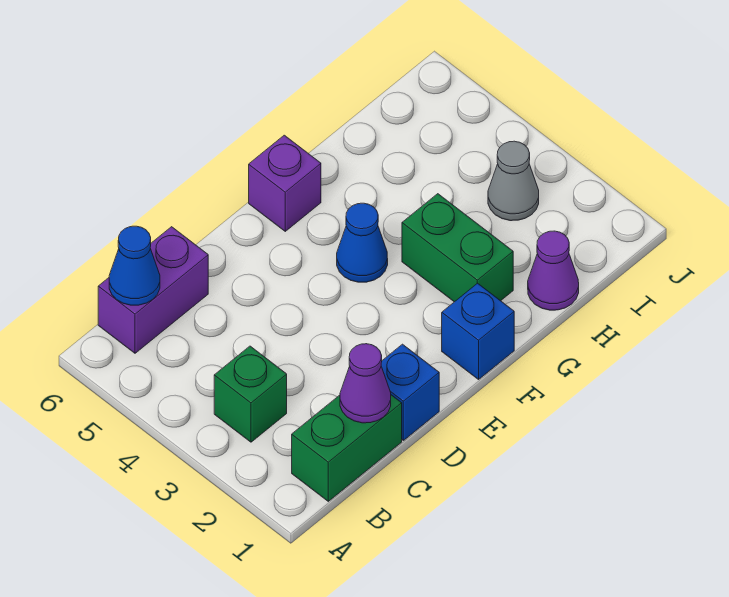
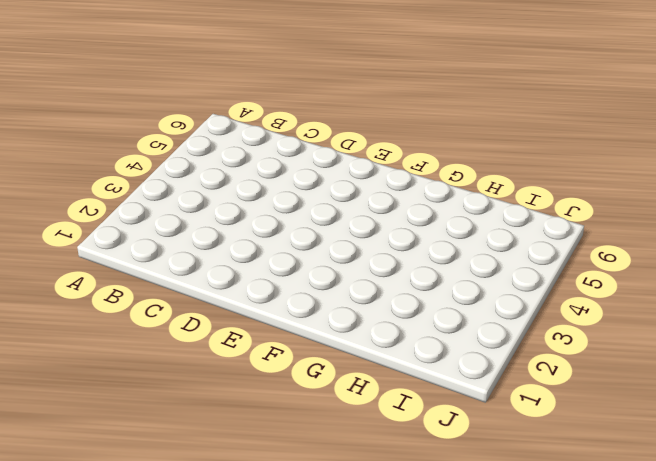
none -> green brick B1:C1 level 1
none -> green brick B3 level 1
none -> purple brick B6:C6 level 1

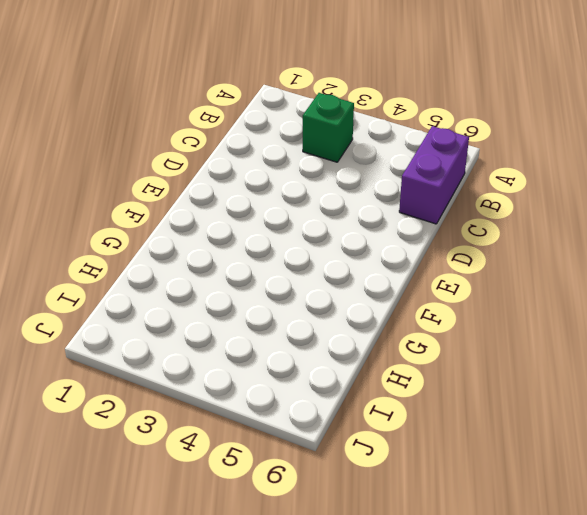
none -> green brick B1:C1 level 1
none -> blue brick D1 level 1
none -> blue brick F1 level 1

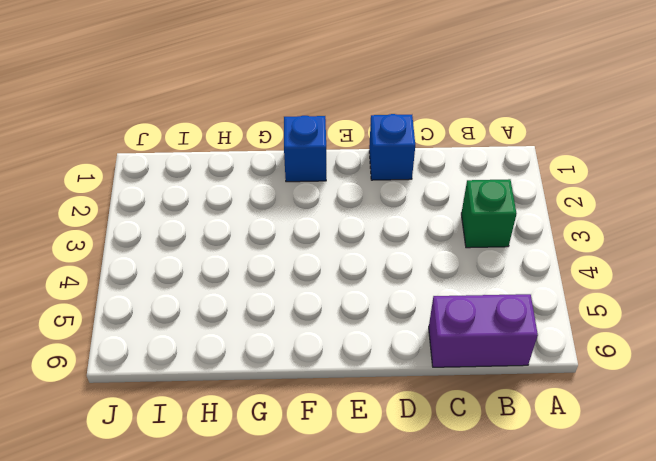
none -> green brick B1:C1 level 1
none -> blue cone F4 level 1
none -> purple brick F6 level 1

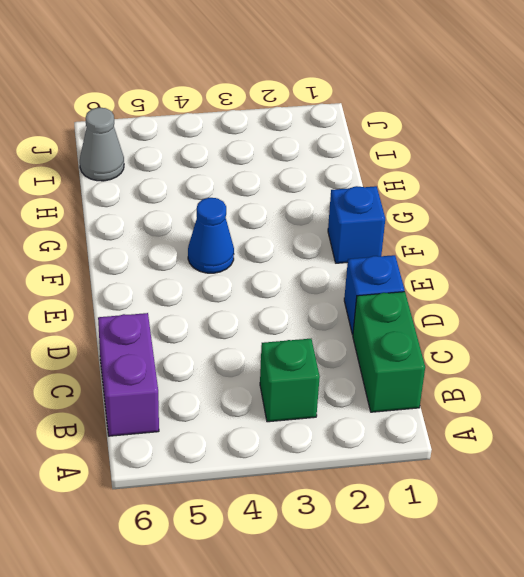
grey cone I6 level 1 -> grey cone I3 level 1
none -> purple brick F6 level 1
none -> green brick G2:G3 level 1
none -> purple cone H1 level 1

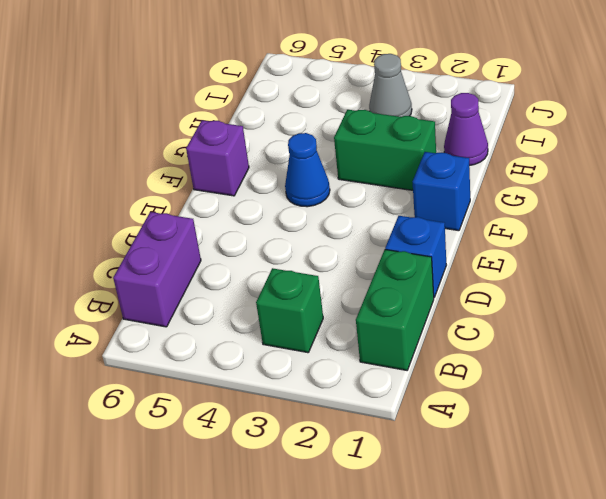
none -> blue cone B6 level 2
none -> purple cone C1 level 2

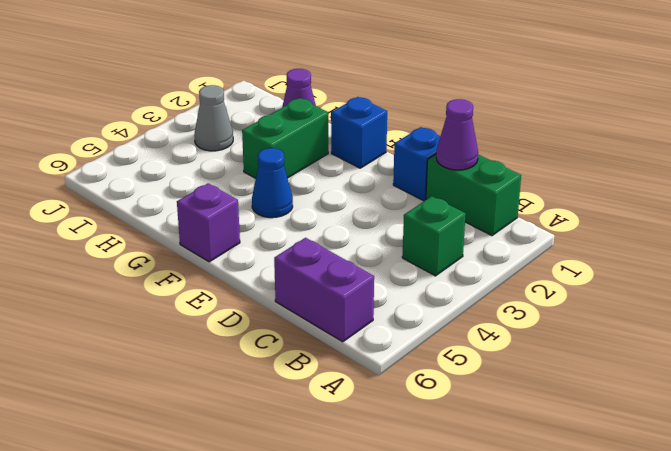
none -> blue cone B6 level 2

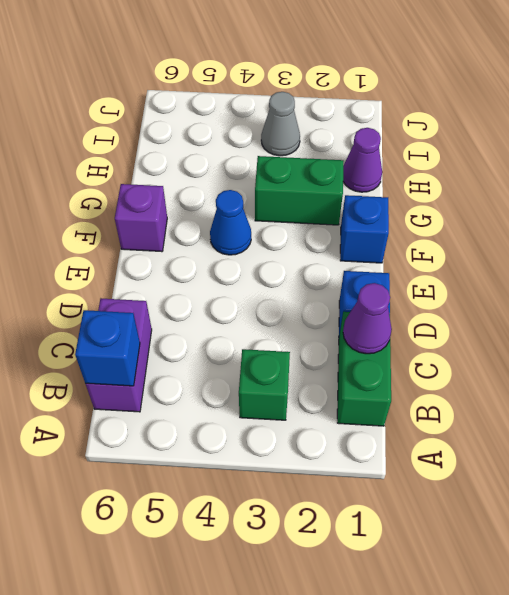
blue brick B6 level 2 -> blue cone B6 level 2

